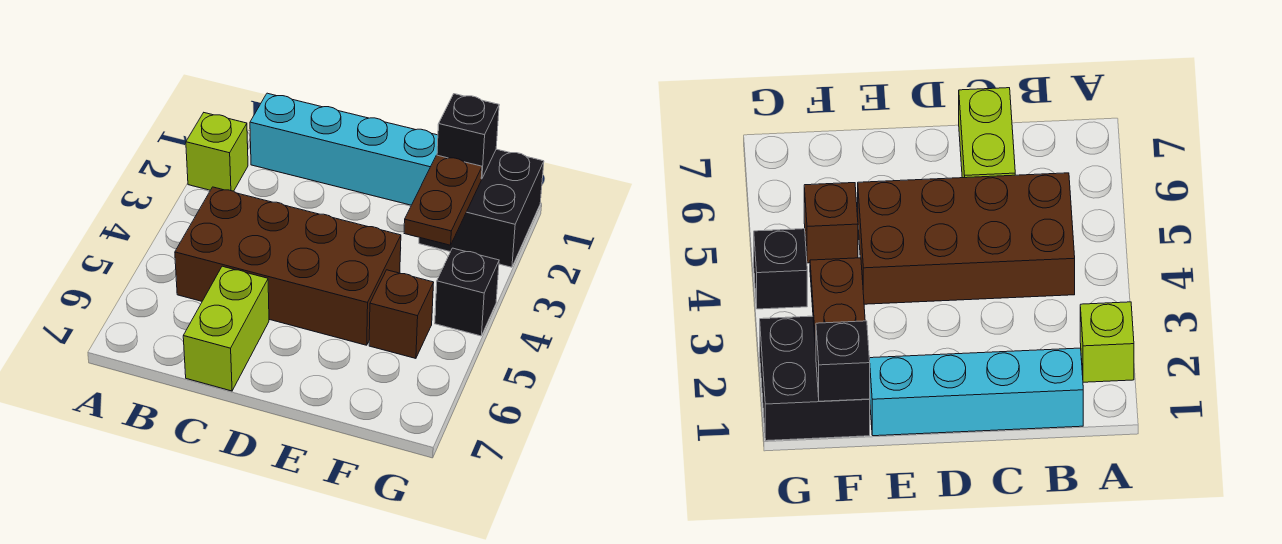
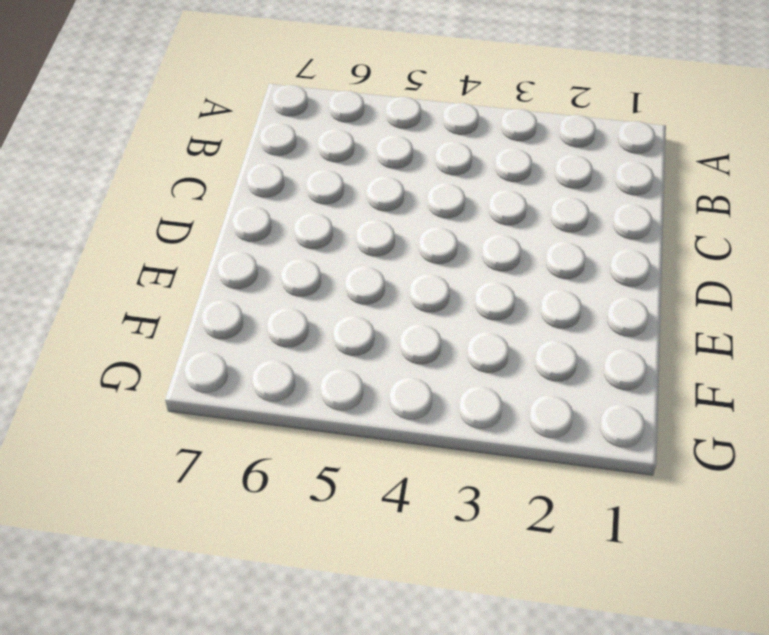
none -> lime brick A2 level 1
none -> cyan brick B1:E1 level 1

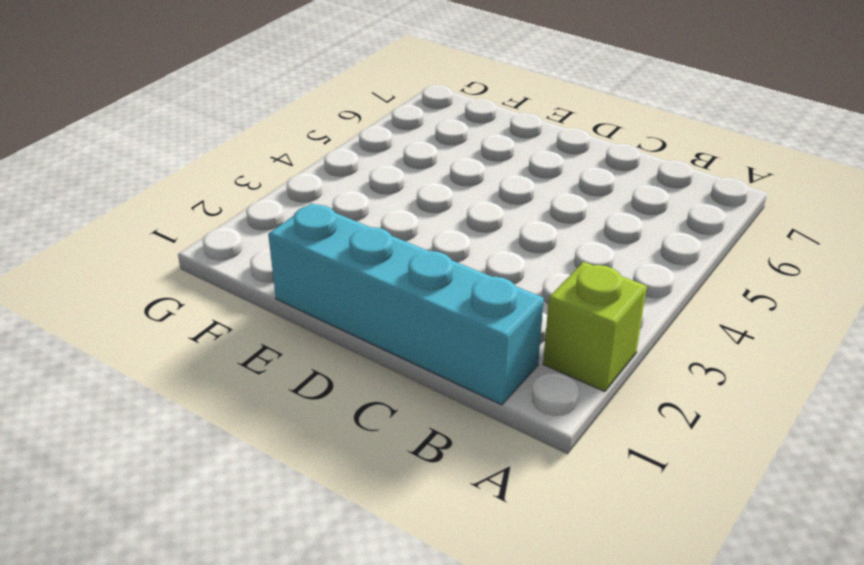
none -> brown brick B4:E5 level 1
none -> lime brick C6:C7 level 1

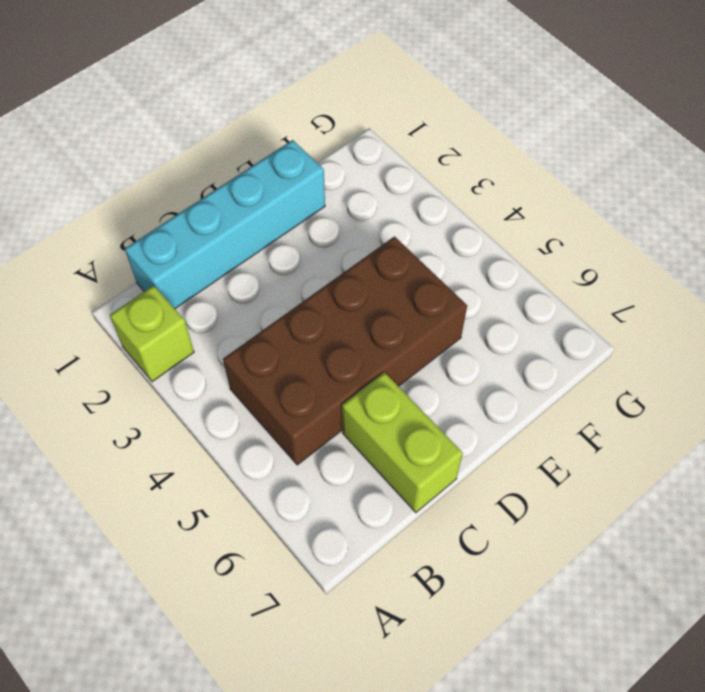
none -> black brick F1:G2 level 1
none -> brown brick F5 level 1

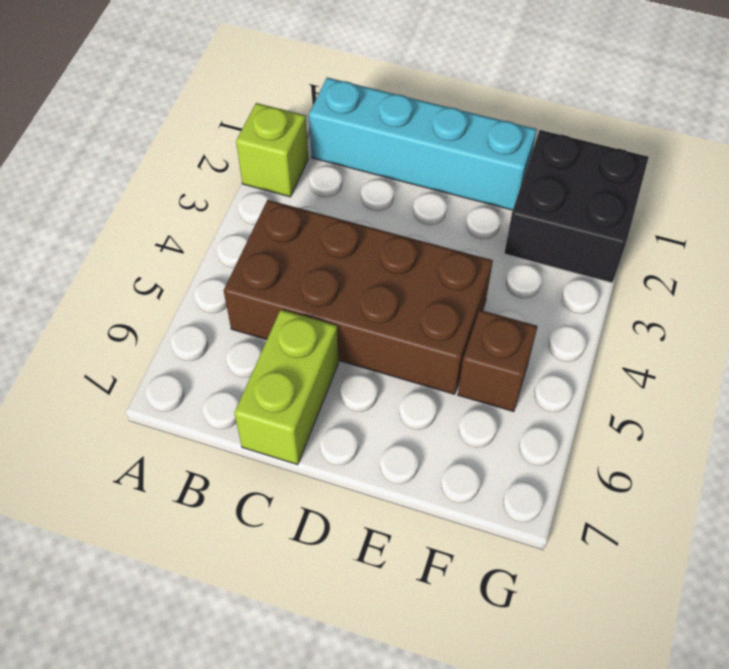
none -> black brick G4 level 1
none -> black brick F1 level 2

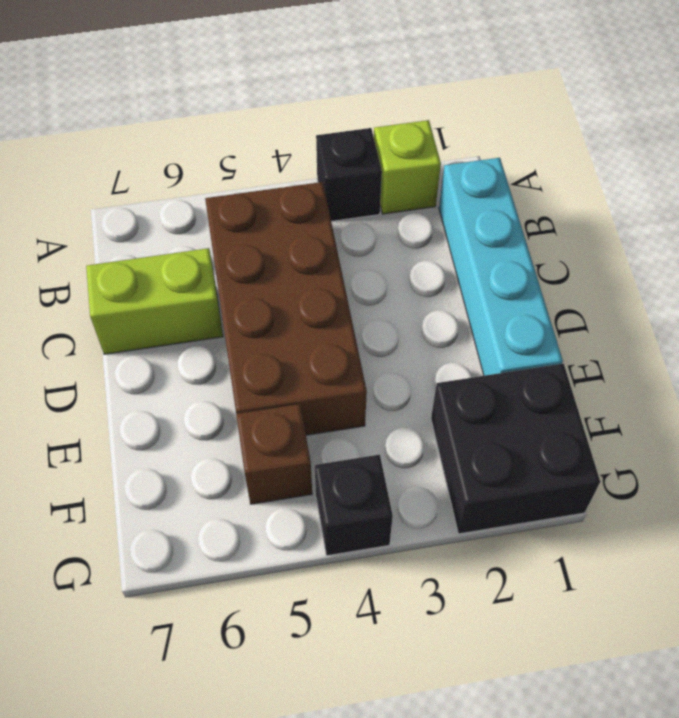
black brick A3 level 1 -> black brick F1 level 2
none -> brown plate F2:F3 level 2

